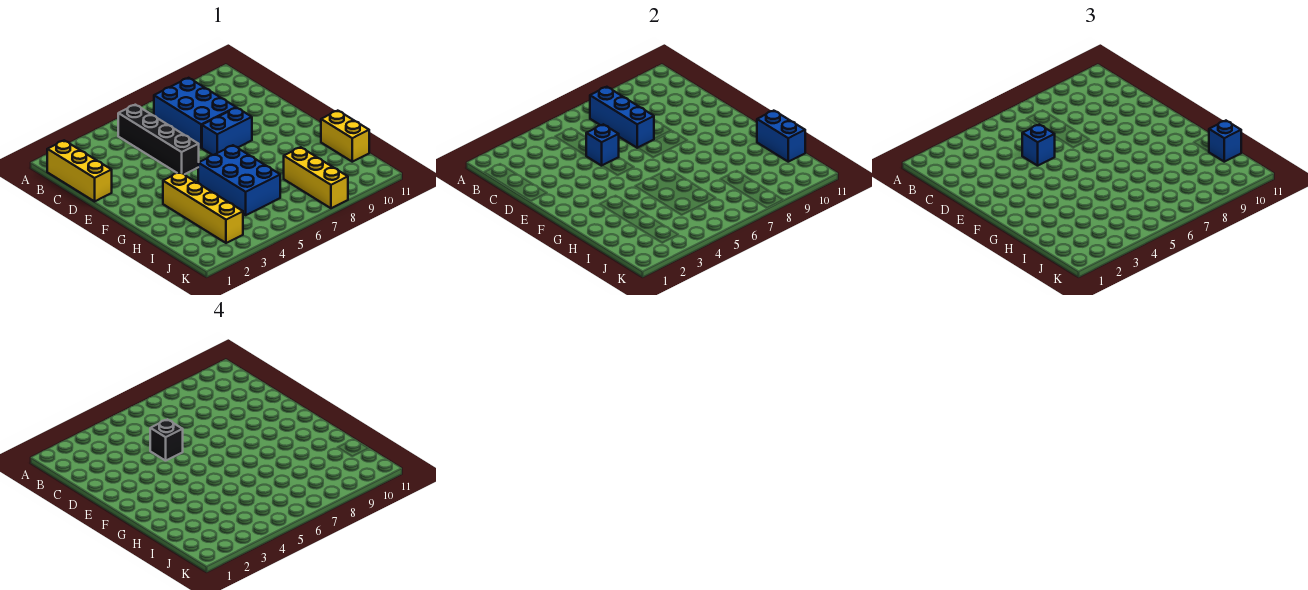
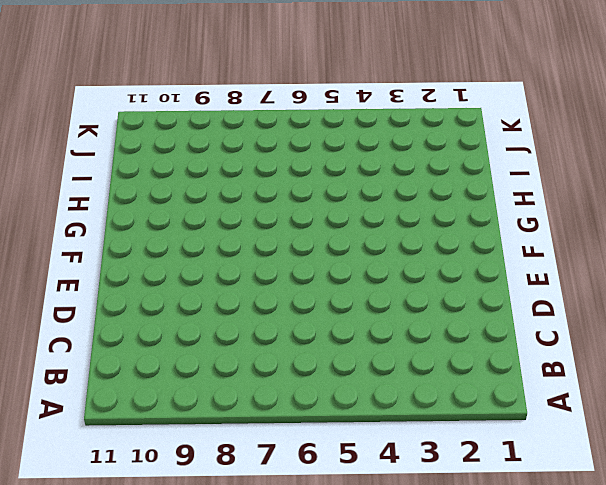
none -> yellow brick B1:D1 level 1
none -> black brick B5:E5 level 1
none -> blue brick B7:D8 level 1

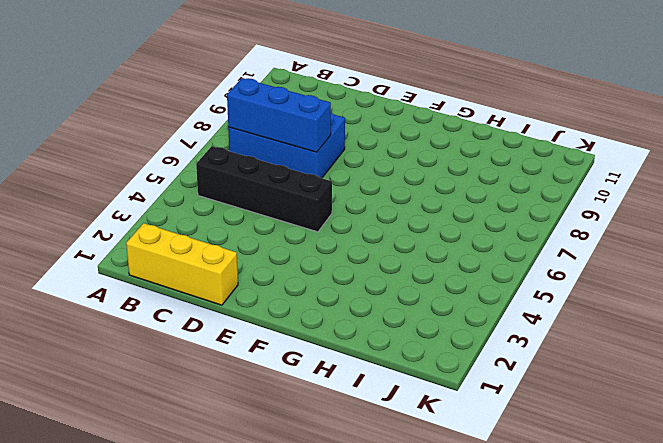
none -> blue brick E7:E8 level 1
none -> yellow brick G3:J3 level 1
none -> blue brick G5:I6 level 1

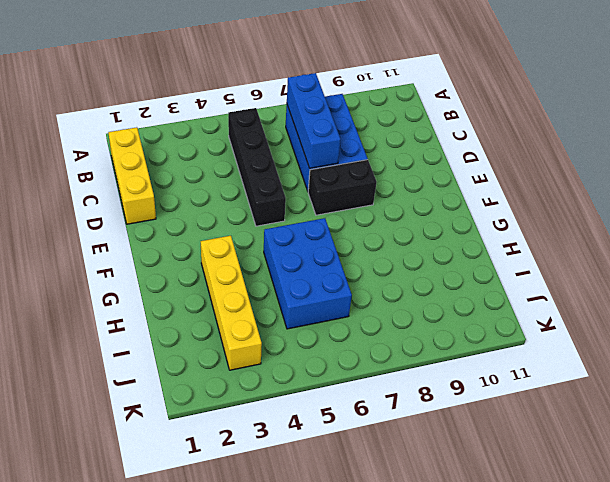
black brick E7:E8 level 1 -> blue brick E7:E8 level 1
none -> yellow brick H11:I11 level 1
none -> yellow brick I8:K8 level 1
none -> blue brick D5 level 2

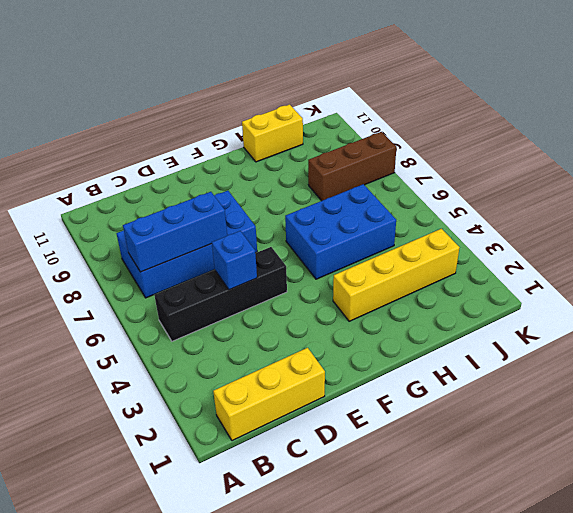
brown brick I8:K8 level 1 -> yellow brick I8:K8 level 1
none -> blue brick H11:I11 level 2
none -> blue brick D5 level 3
none -> blue brick I11 level 3

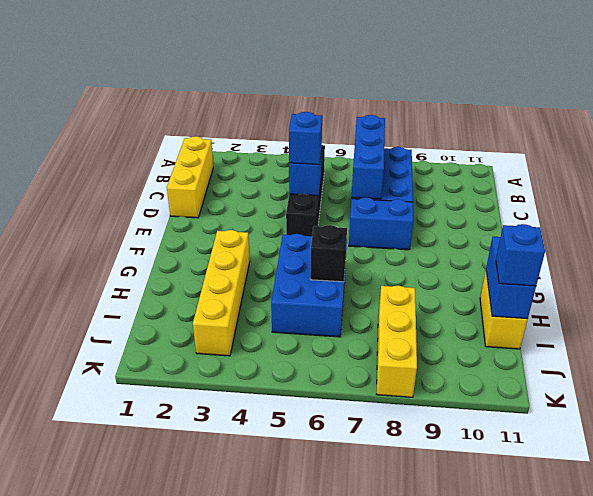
black brick H6 level 2 -> black brick D5 level 4

